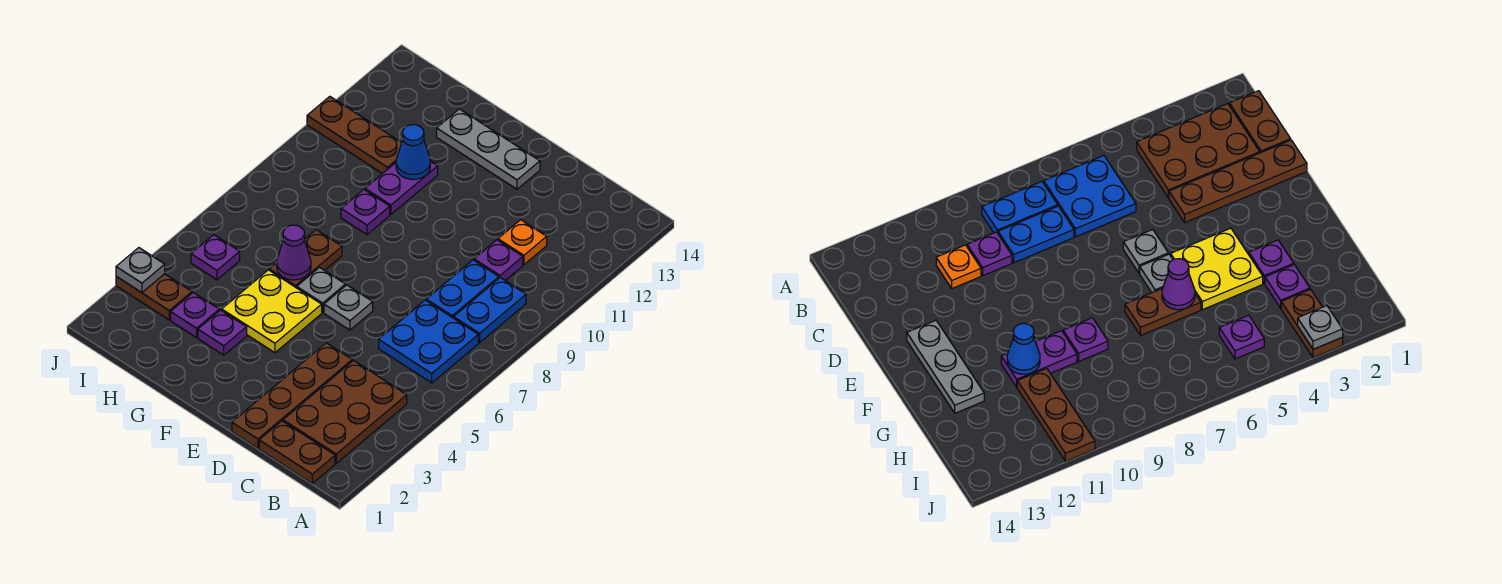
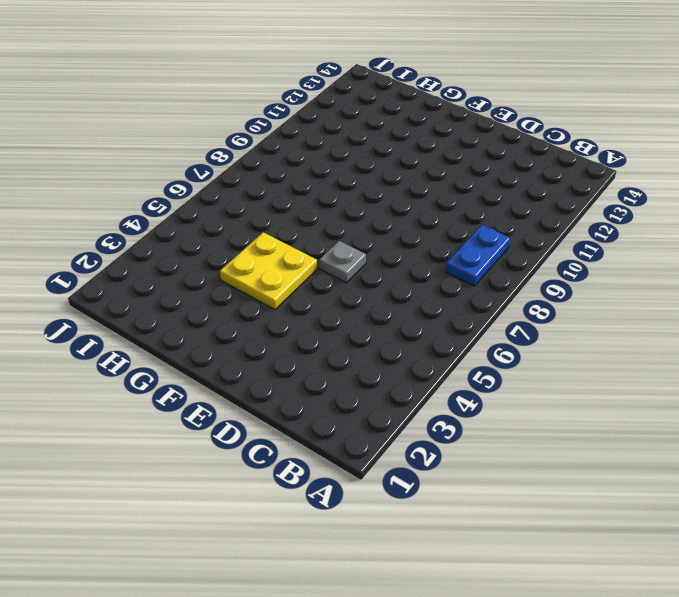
none -> brown plate B1:C1 level 1
none -> brown plate B2:C4 level 1
none -> blue plate B6:C7 level 1

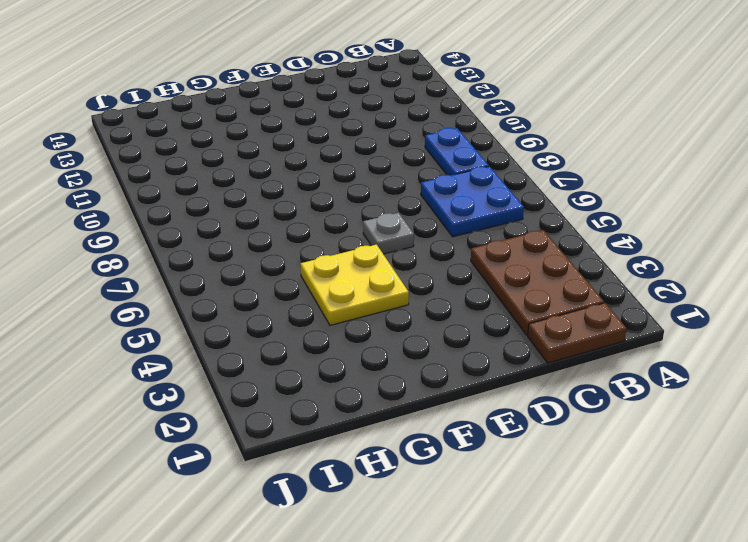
none -> blue plate C8:C9 level 1
none -> purple plate C10 level 1
none -> orange plate C11 level 1

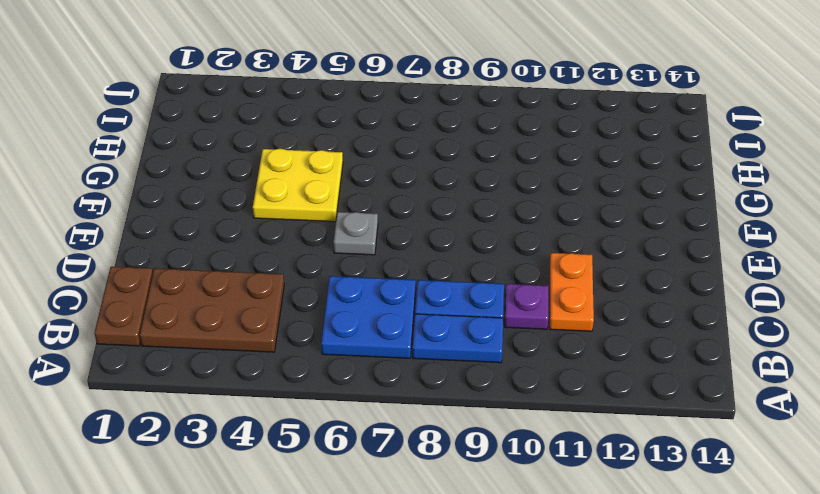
orange plate C11:D11 level 1 -> orange plate C11 level 1
none -> brown plate D1:D4 level 1
none -> grey plate E13:G13 level 1
none -> grey plate F6 level 1

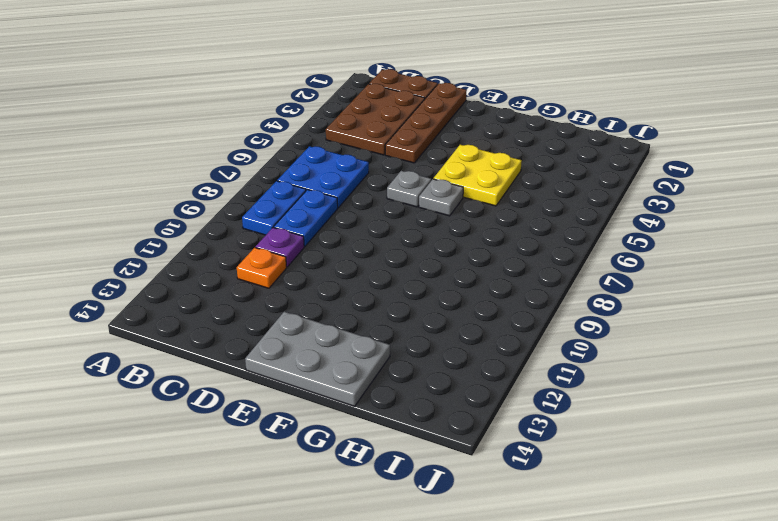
grey plate E13:G14 level 1 -> grey plate E13:G13 level 1
none -> purple plate G3 level 1
none -> brown plate G6:G7 level 1
none -> purple plate G9 level 1

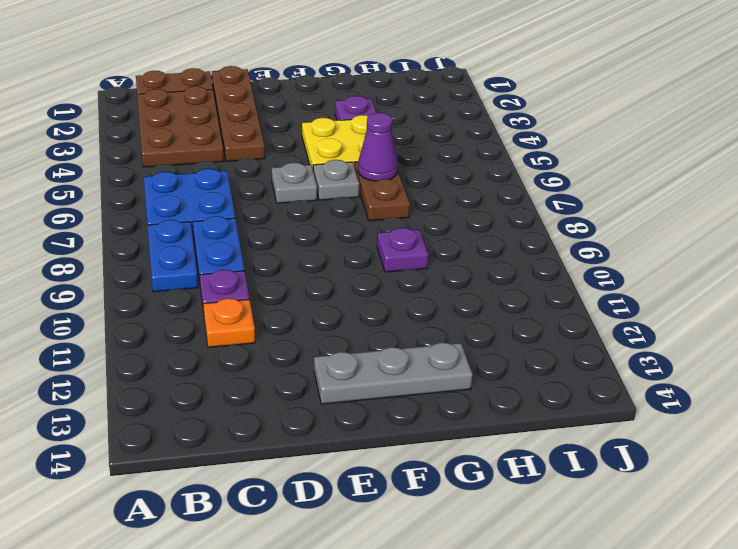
none -> purple plate G10:G11 level 1
none -> purple plate H3 level 1
none -> brown plate H11:J11 level 1

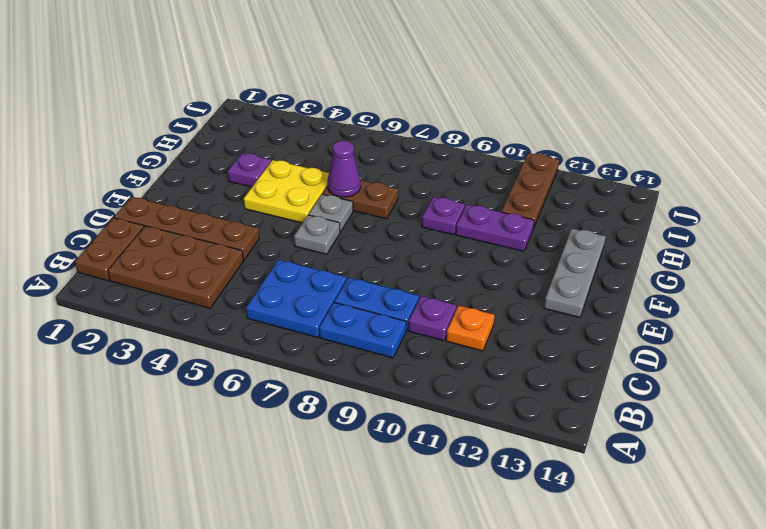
none -> purple plate H3 level 1
none -> brown plate I3:J3 level 1
none -> purple plate I5 level 1

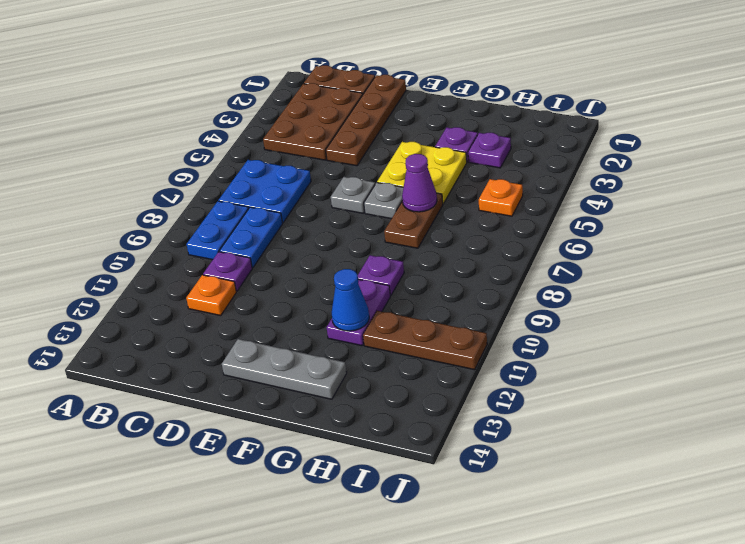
orange plate I5 level 1 -> purple plate I5 level 1
none -> brown plate I3:J3 level 1
none -> grey plate J3 level 2

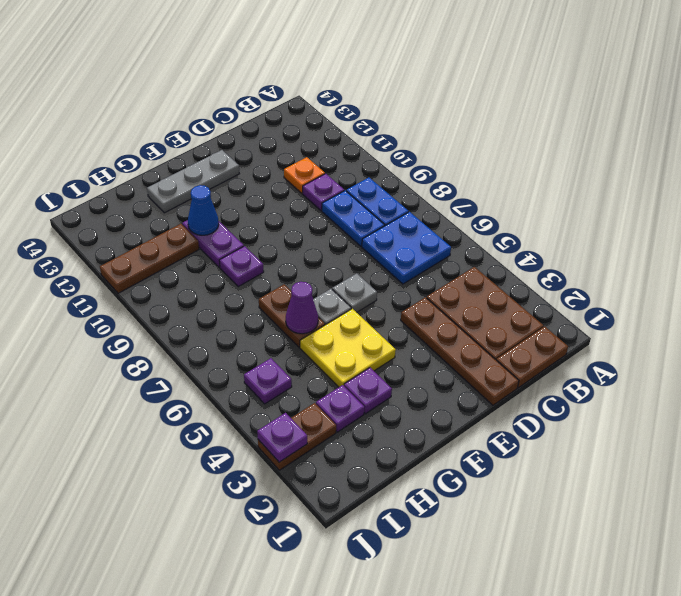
purple plate J3 level 2 -> grey plate J3 level 2

